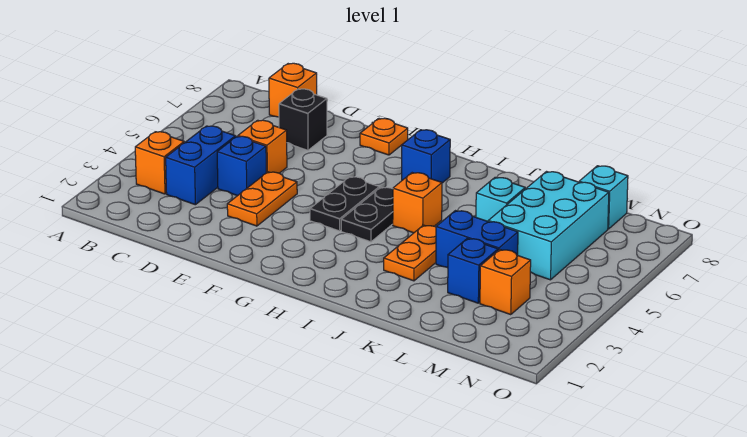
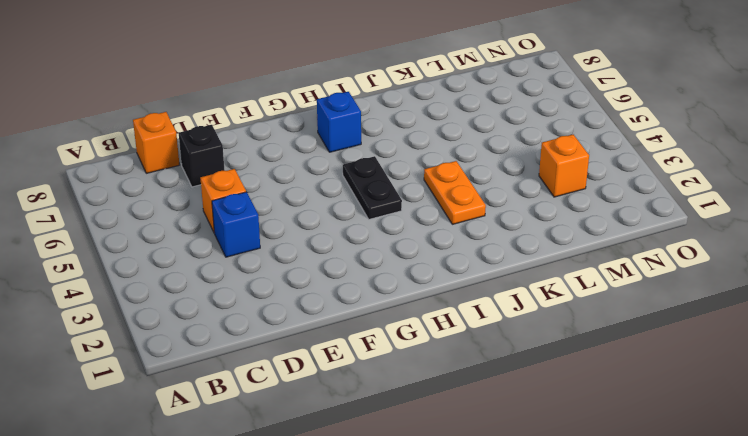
none -> orange brick B3 level 1
none -> blue brick C3:C4 level 1
none -> orange plate E3:E4 level 1

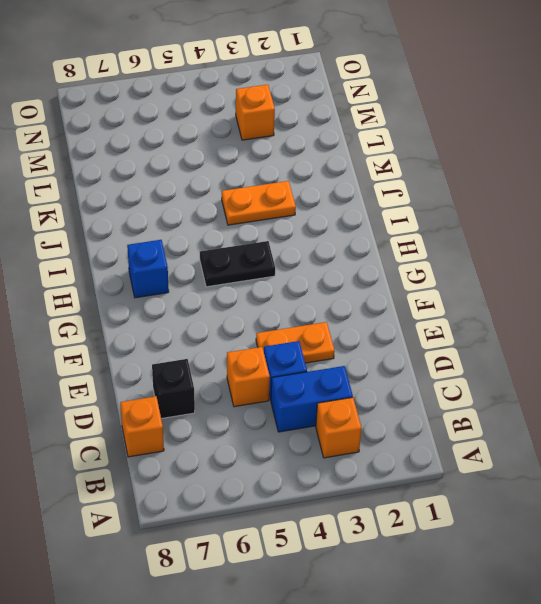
none -> orange plate F8 level 1
none -> black plate G4:G5 level 1
none -> orange brick I5 level 1

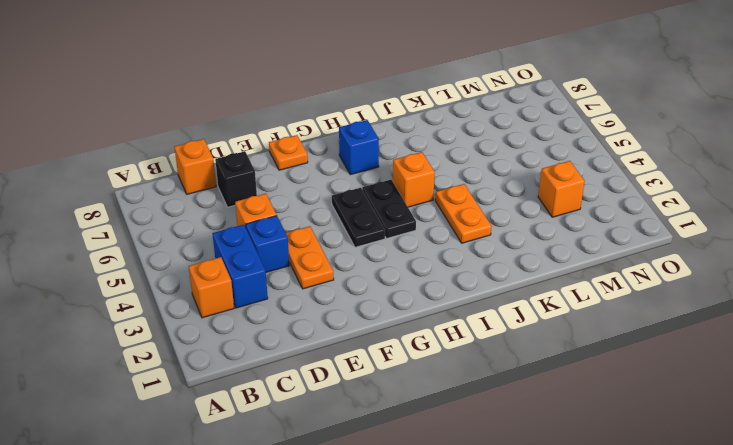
none -> blue brick K4:L4 level 1
none -> cyan brick K6 level 1
none -> blue brick L3 level 1

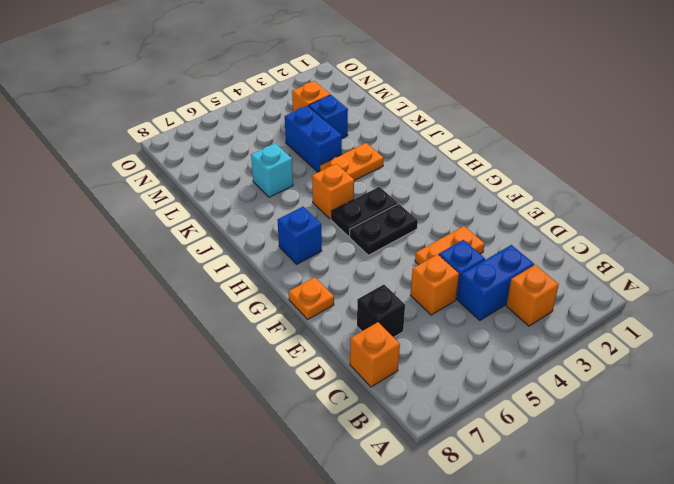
none -> cyan brick L5:M7 level 1
none -> cyan brick M8 level 1

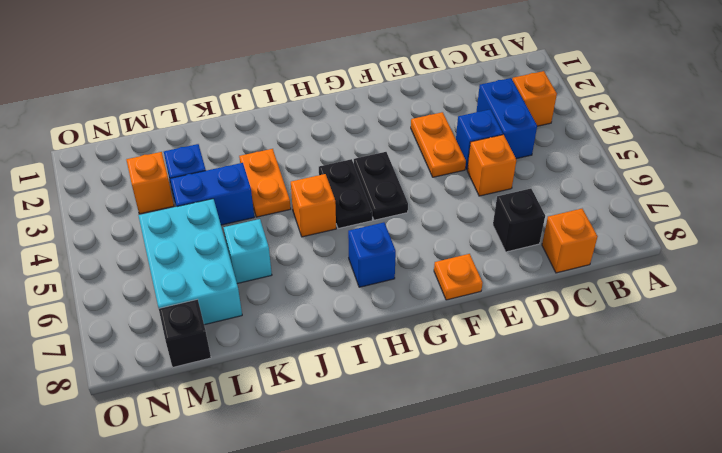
black brick M8 level 1 -> cyan brick M8 level 1

